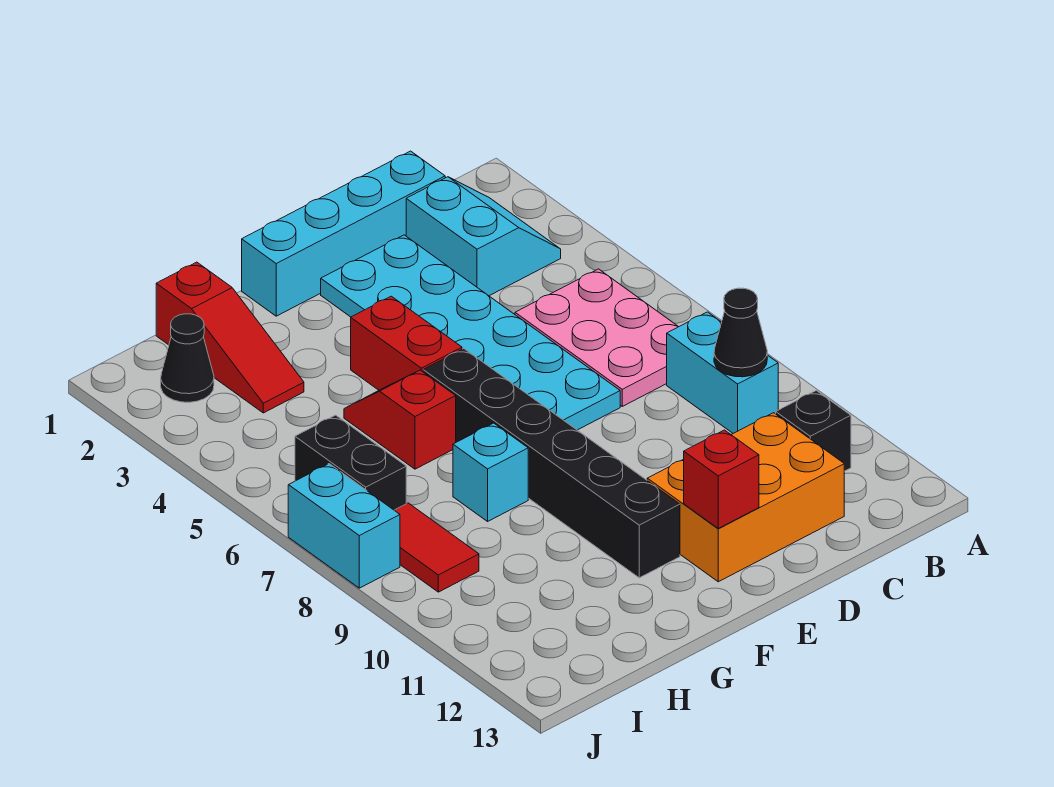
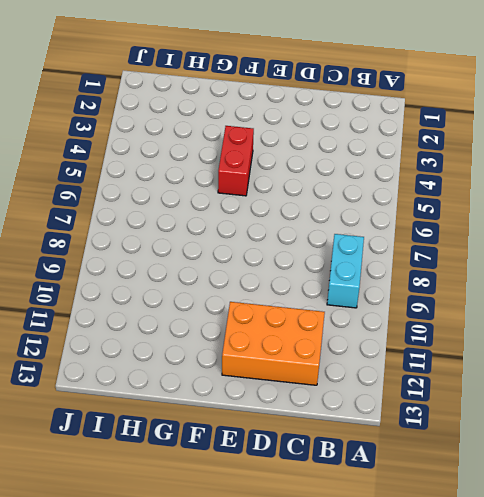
none -> cyan slope B2:C3 level 1 top C
none -> pink plate B5:C7 level 1
none -> black brick B11 level 1

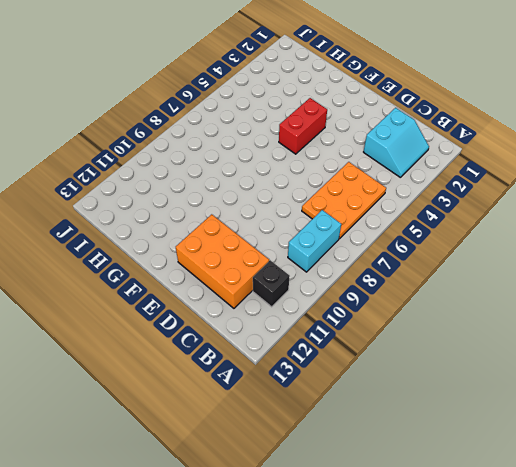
orange plate B5:C7 level 1 -> pink plate B5:C7 level 1
none -> cyan brick C1:F1 level 1
none -> cyan plate D2:E7 level 1
none -> black brick F6:F11 level 1

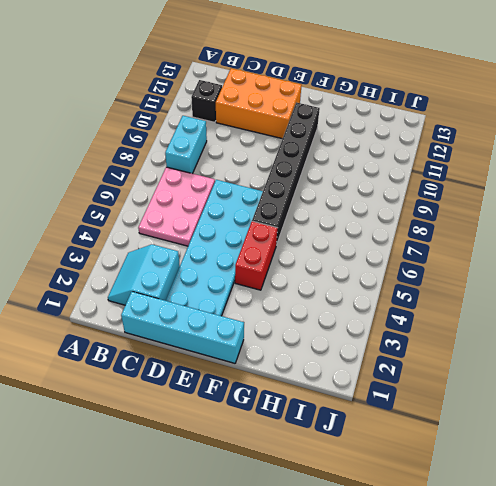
none -> red slope G5:G6 level 1 top 6
none -> cyan brick G8 level 1
none -> red slope H1:H3 level 1 top 1

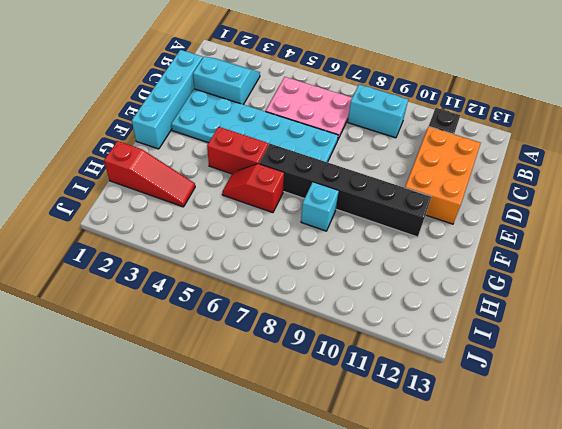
none -> black cone I2 level 1
none -> black brick I6:I7 level 1
none -> red tile I8:I9 level 1

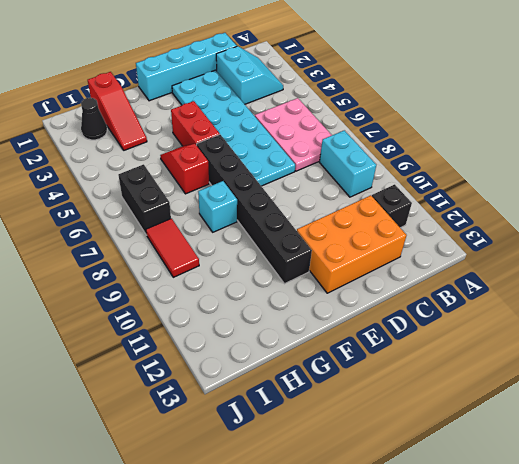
none -> cyan brick J7:J8 level 1
none -> black cone B9 level 2
none -> red brick E12 level 2

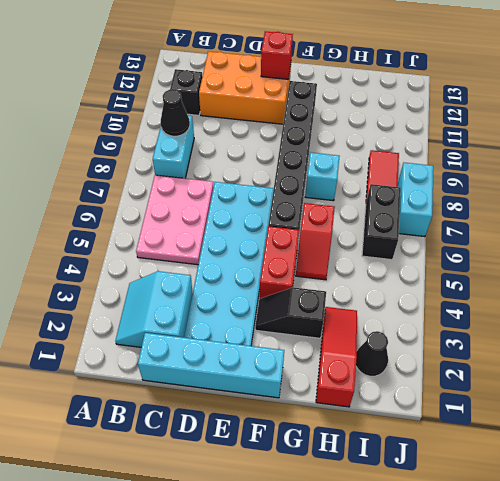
black slope F3:G3 level 1 top G -> none

